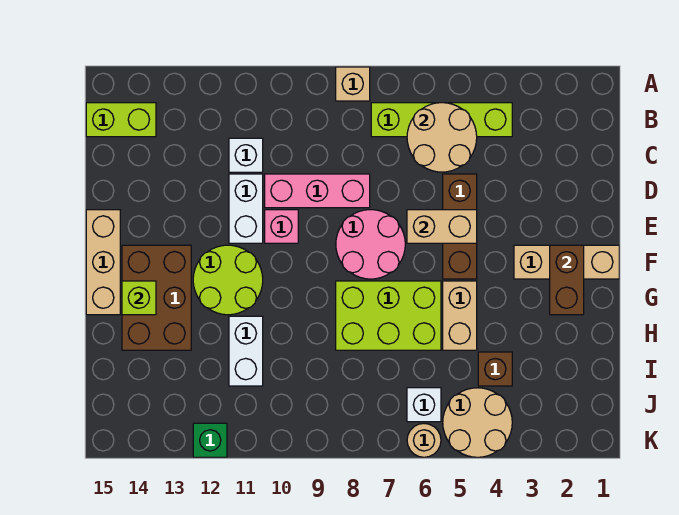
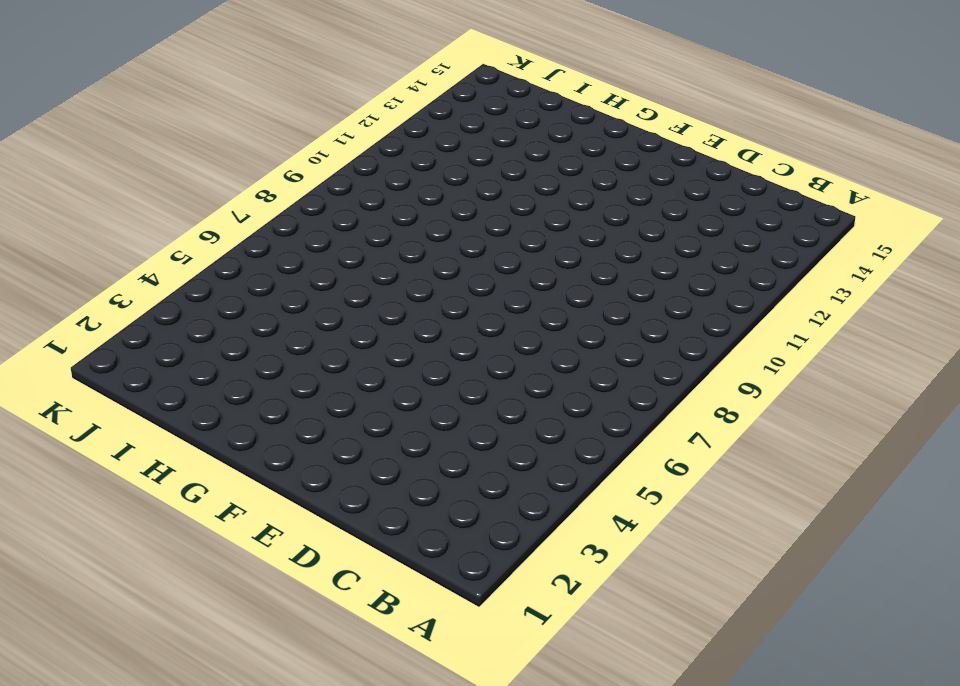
none -> tan brick A8 level 1
none -> lime brick B4:B7 level 1
none -> lime brick B14:B15 level 1

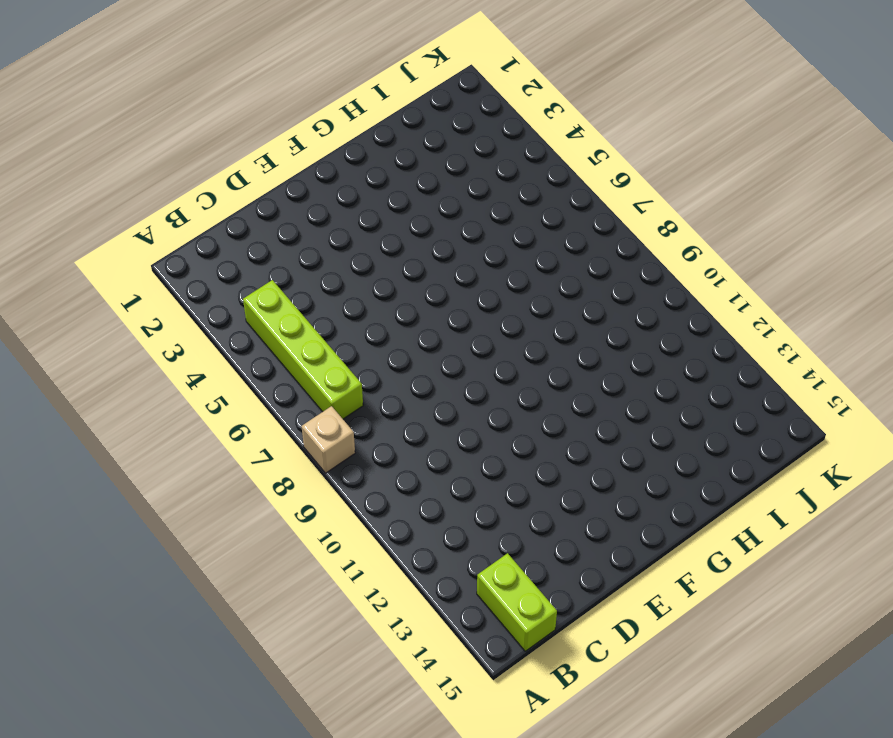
none -> white brick C11 level 1
none -> brown brick D5:F5 level 1
none -> pink brick D8:D10 level 1

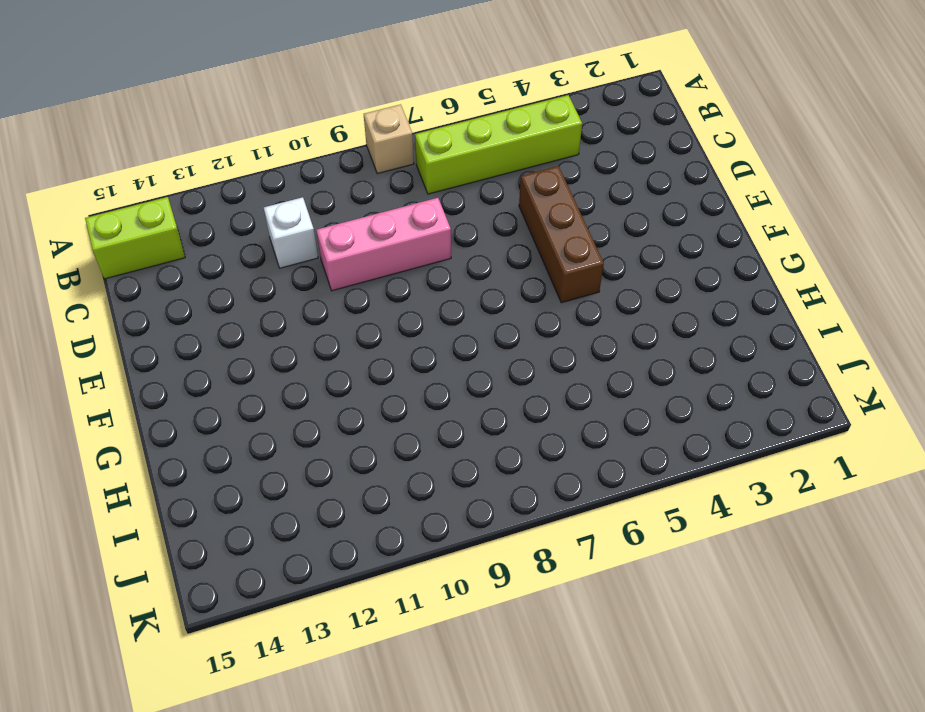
none -> white brick D11:E11 level 1
none -> pink round brick E7:F8 level 1
none -> pink brick E10 level 1

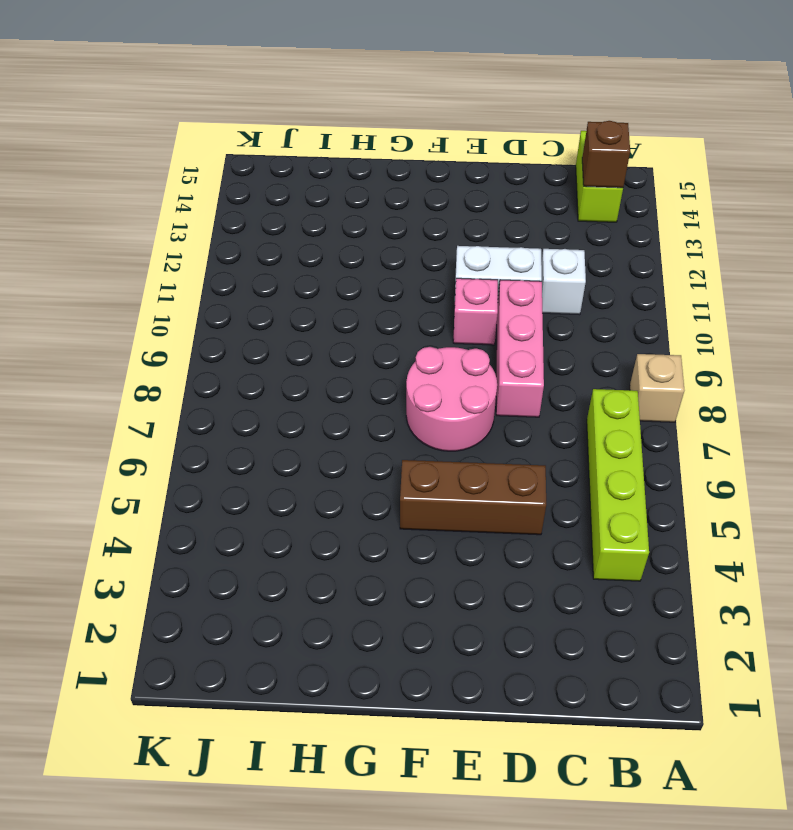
brown brick B14 level 2 -> brown brick I4 level 1
none -> tan brick E15:G15 level 1
none -> tan brick F1:F3 level 1
none -> lime round brick F11:G12 level 1

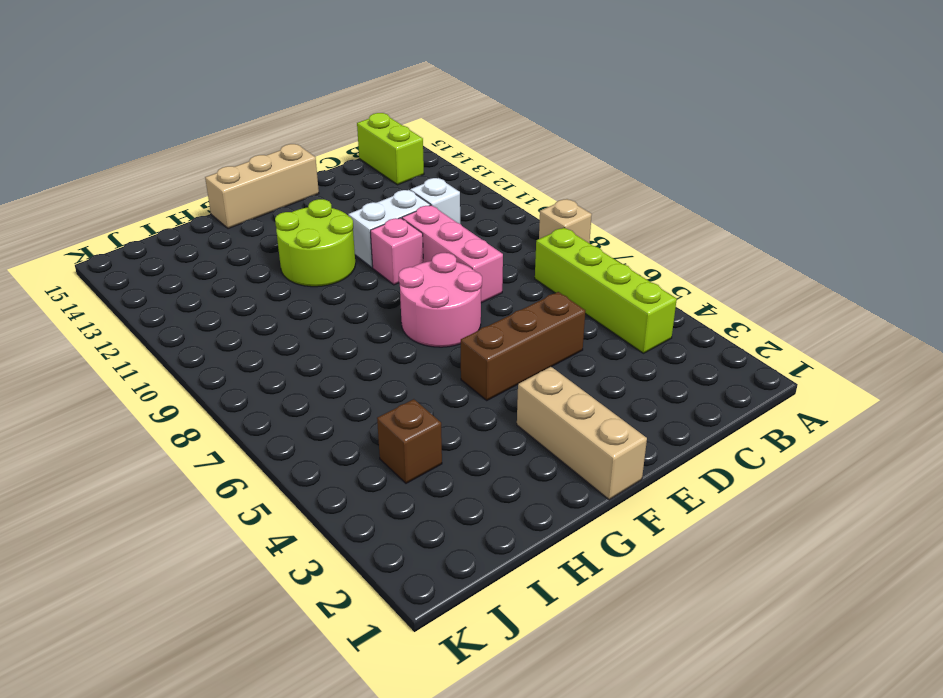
none -> brown brick F13:H14 level 1
none -> tan brick G5:H5 level 1
none -> lime brick G6:H8 level 1

